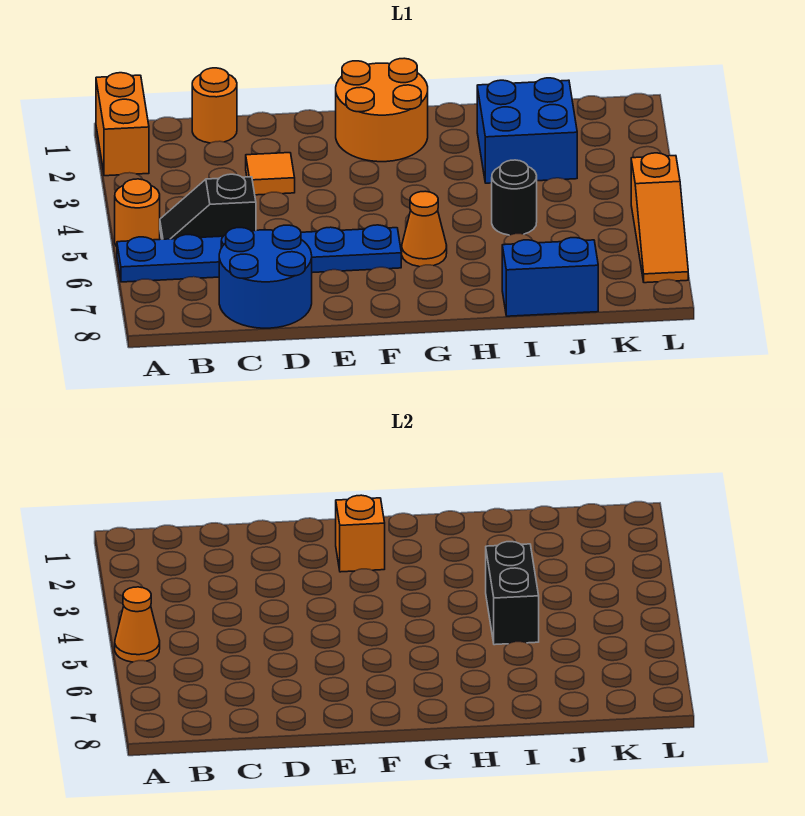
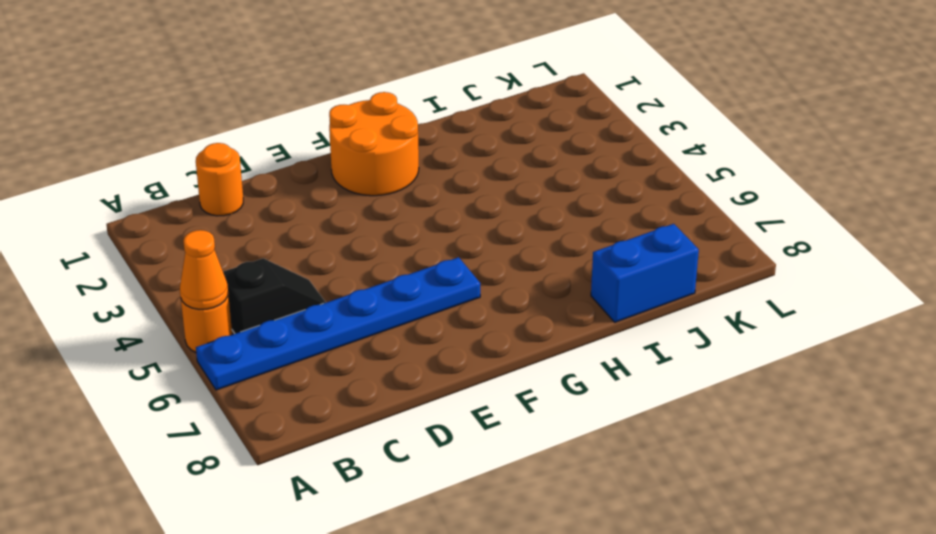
black slope B5:C5 level 1 top B -> black slope B5:C5 level 1 top C
none -> orange brick A1:A2 level 1
none -> blue round brick C7:D8 level 1
none -> orange tile D3 level 1

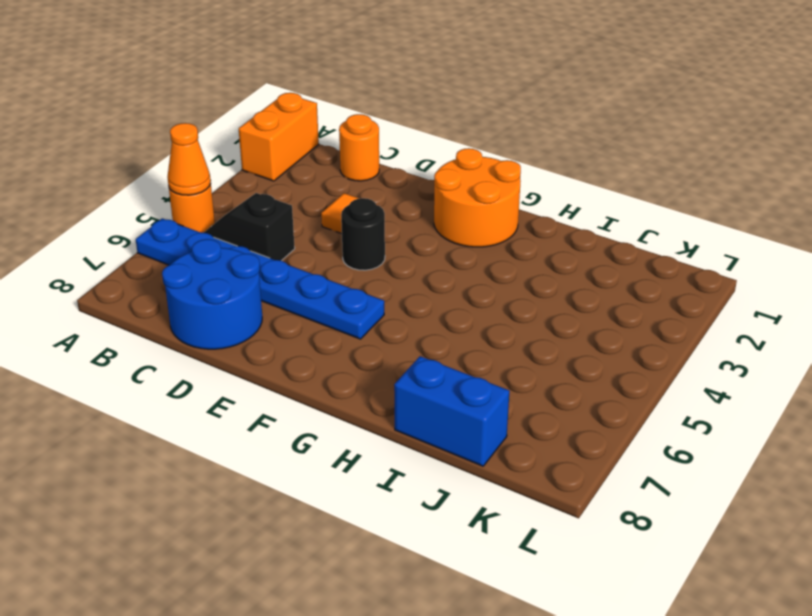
black round brick E4 level 1 -> black round brick I5 level 1
none -> orange cone G6 level 1
none -> blue brick I2:J3 level 1
none -> orange slope L5:L7 level 1 top 5

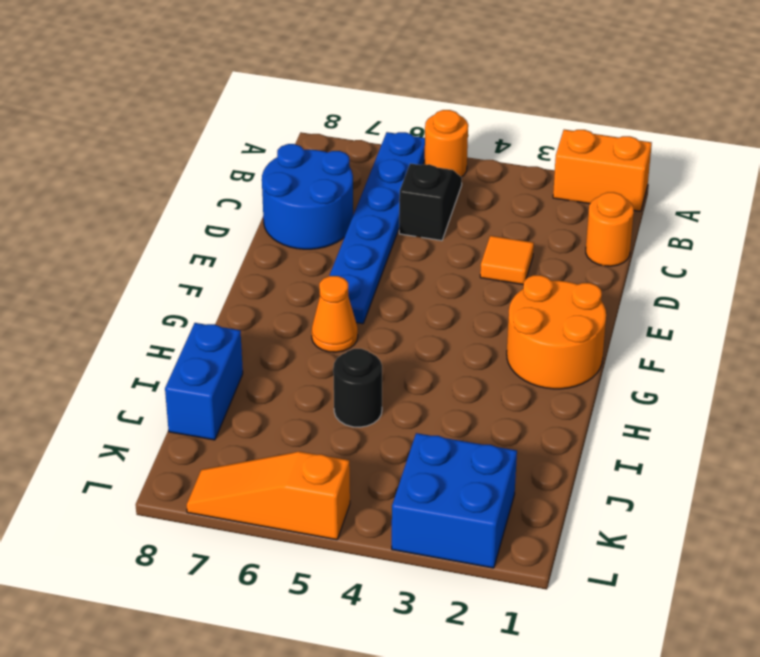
blue brick K2:L3 level 1 -> blue brick I2:J3 level 1
none -> orange cone A5 level 2
none -> orange brick F2 level 2
none -> black brick I4:I5 level 2

